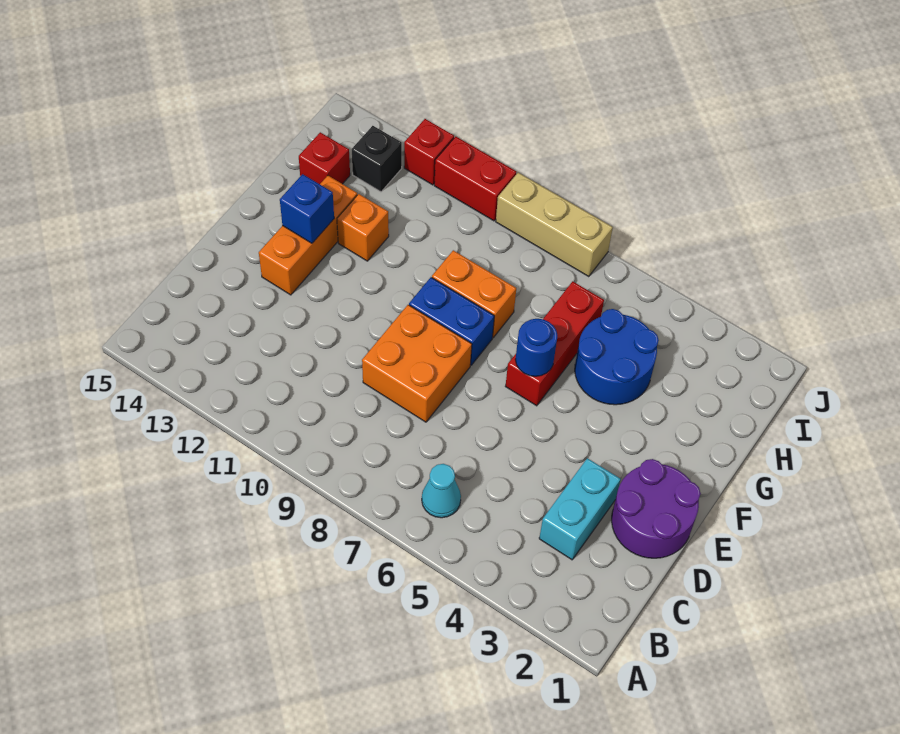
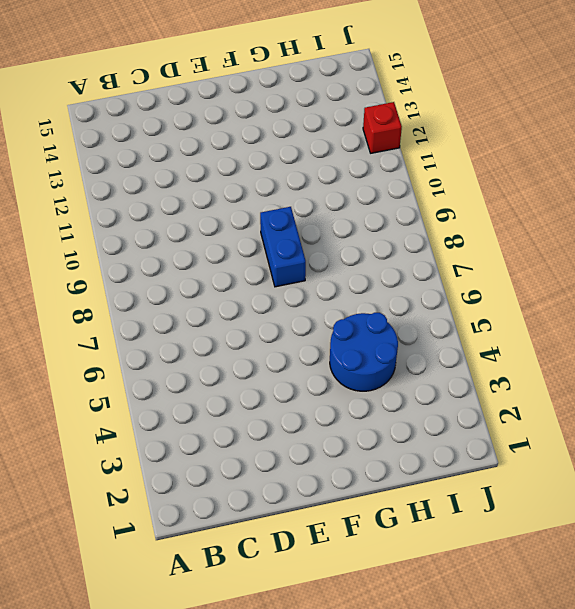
none -> cyan cone B6 level 1
none -> cyan brick C3:D3 level 1
none -> purple round brick D1:E2 level 1

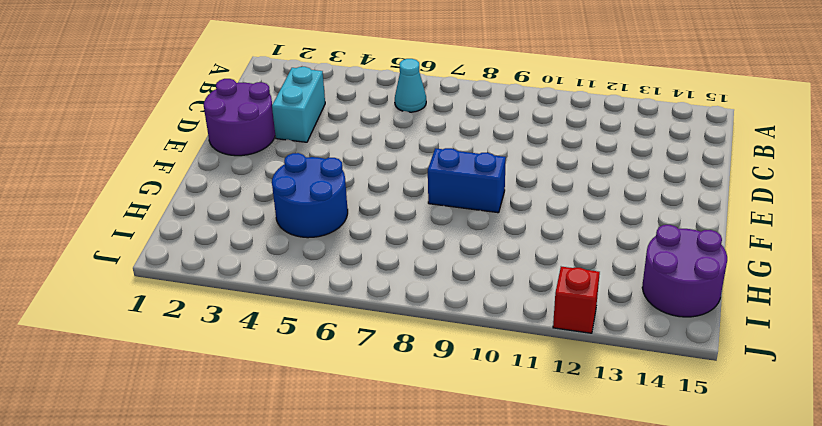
purple round brick H14:I15 level 1 -> red brick H14 level 1
none -> orange brick D8:E9 level 1
none -> orange brick E13:G13 level 1
none -> red brick F6:H6 level 1

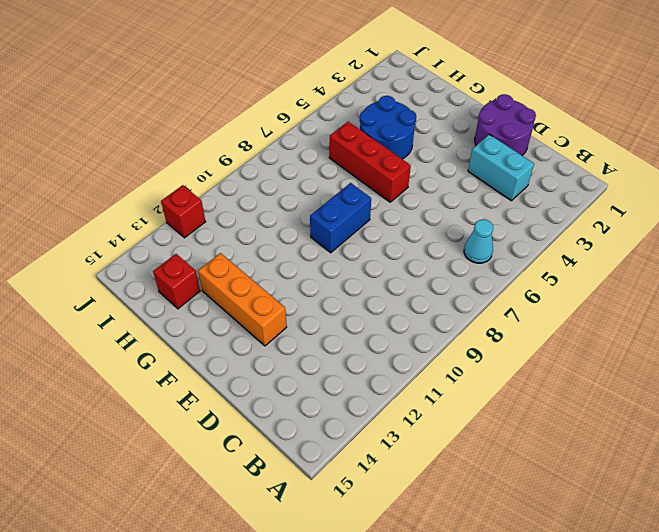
none -> orange brick D8:E9 level 1
none -> orange brick G8:G9 level 1
none -> orange brick G12 level 1

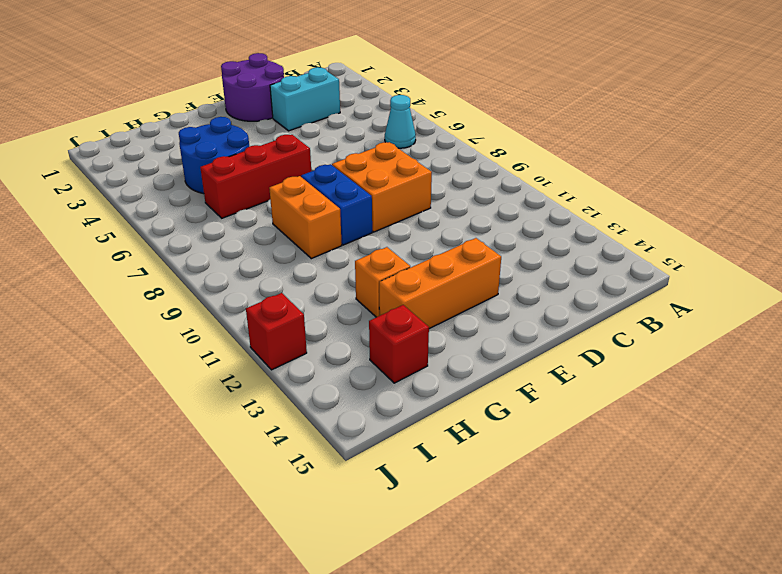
none -> black brick I13 level 1
none -> tan brick J7:J9 level 1
none -> red brick J10:J11 level 1

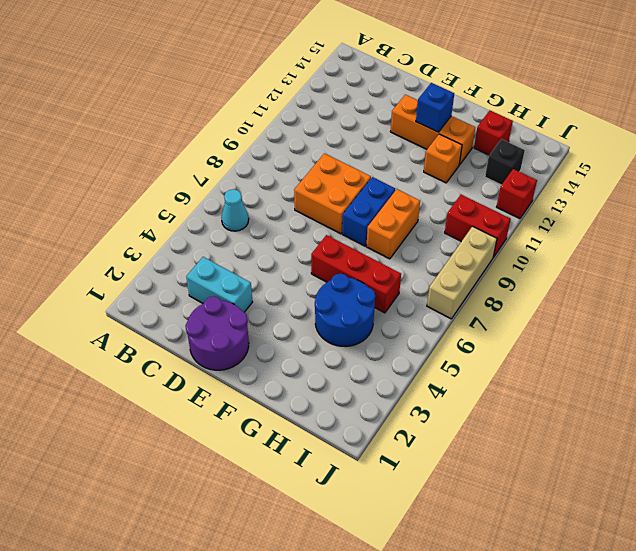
red brick I10:J10 level 1 -> red brick J10:J11 level 1
none -> blue round brick F6 level 2

